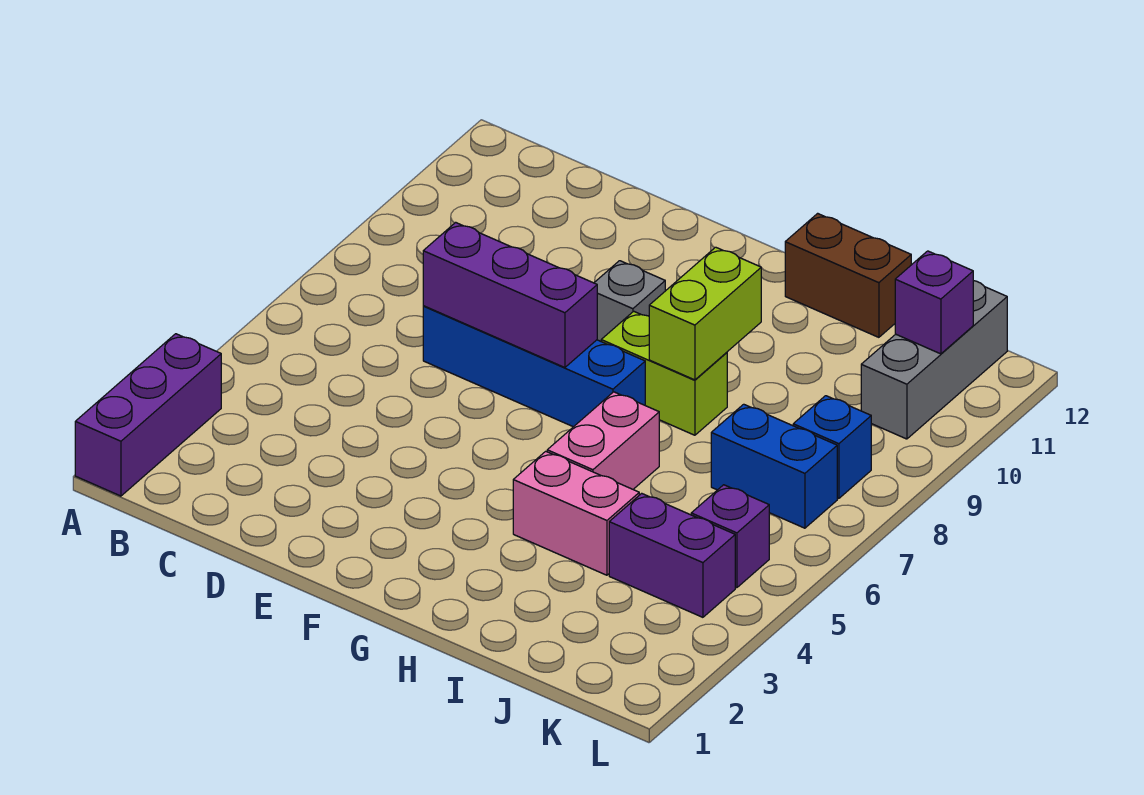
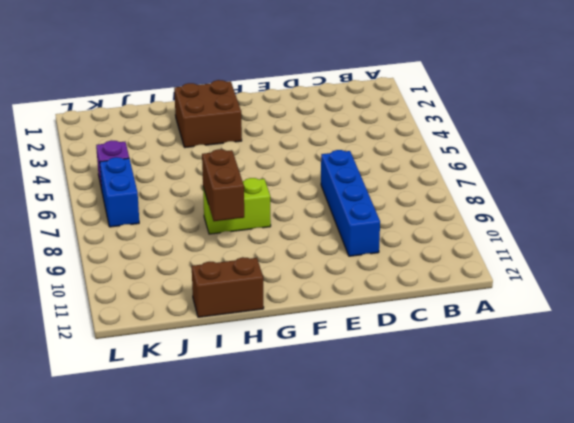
blue brick D7:D10 level 1 -> blue brick D7:G7 level 1
brown brick G2:H3 level 1 -> none
brown brick H8:H9 level 2 -> lime brick H8:H9 level 2
blue brick K6:K7 level 1 -> blue brick J7:K7 level 1
none -> purple brick A1:A3 level 1
none -> grey brick F9 level 1
none -> pink brick H4:I4 level 1

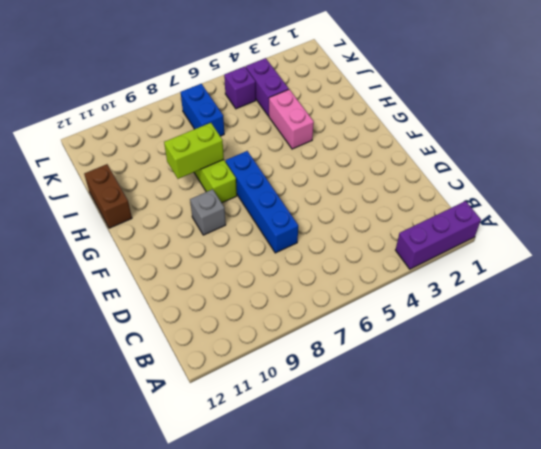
none -> pink brick H5:H6 level 1
none -> blue brick K8 level 1
none -> grey brick K10:K12 level 1

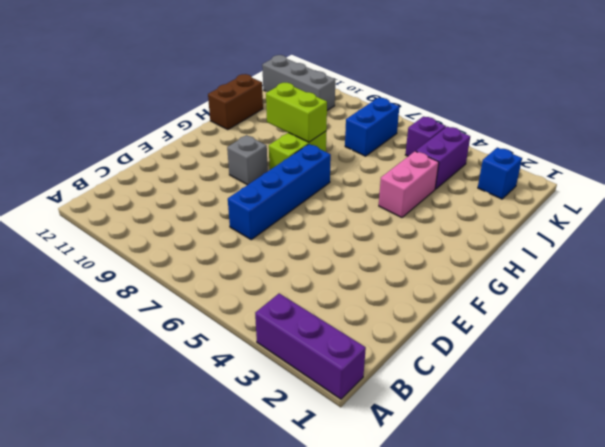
blue brick K2 level 1 -> blue brick K8 level 1
none -> pink brick H5:H6 level 1
none -> purple brick D7:F7 level 2
none -> purple brick K11 level 2

